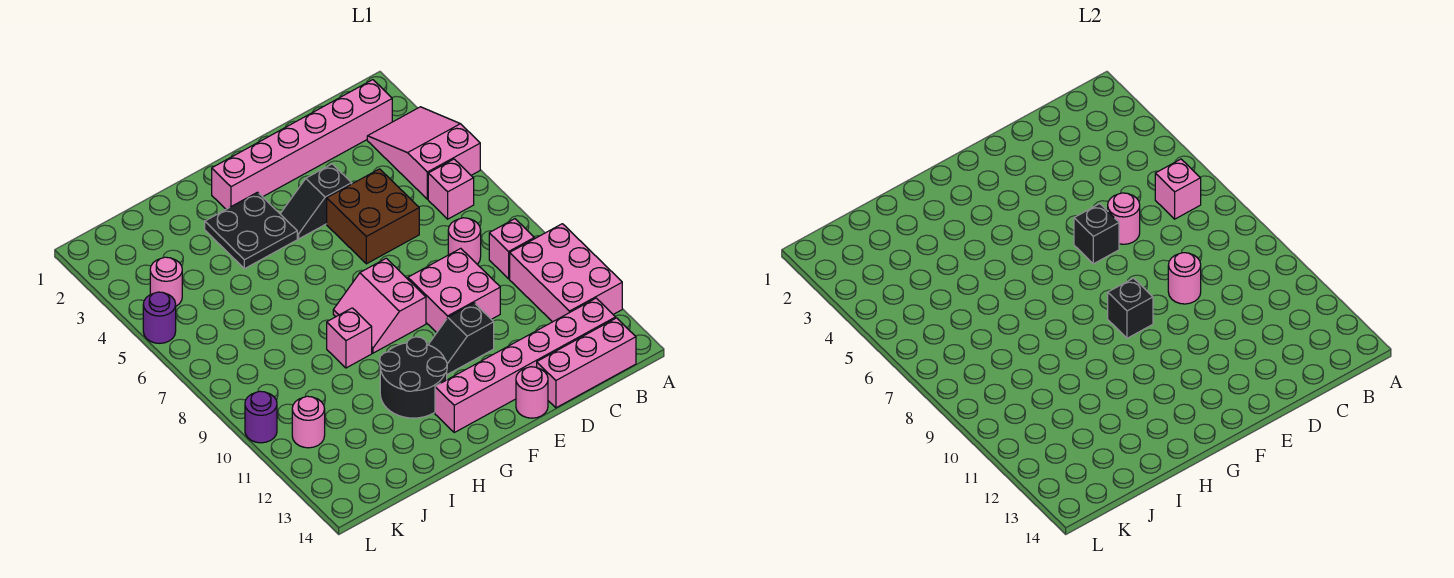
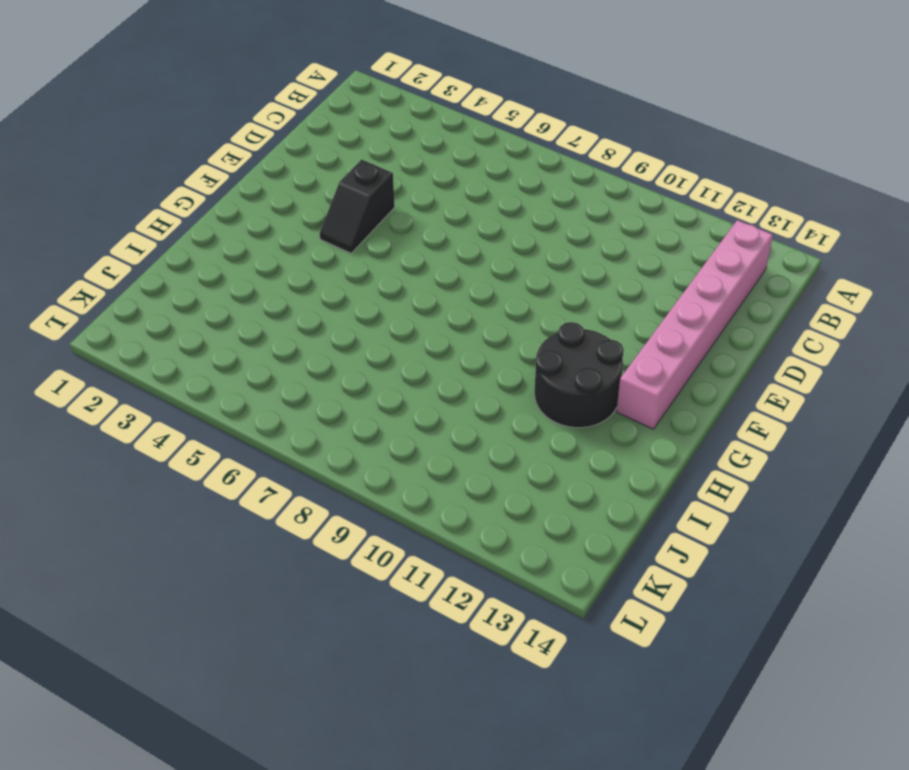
none -> pink slope A3:B5 level 1 top 5
none -> pink brick A10:B12 level 1
none -> pink brick B2:G2 level 1

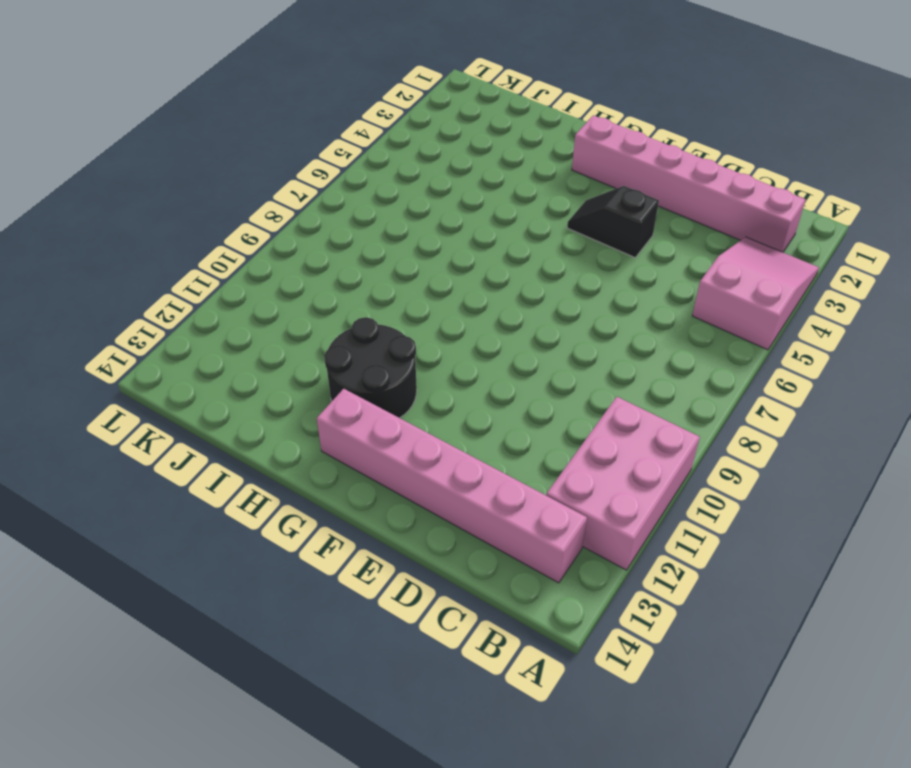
none -> pink brick B6 level 1
none -> pink brick B9 level 1
none -> pink brick B14:D14 level 1

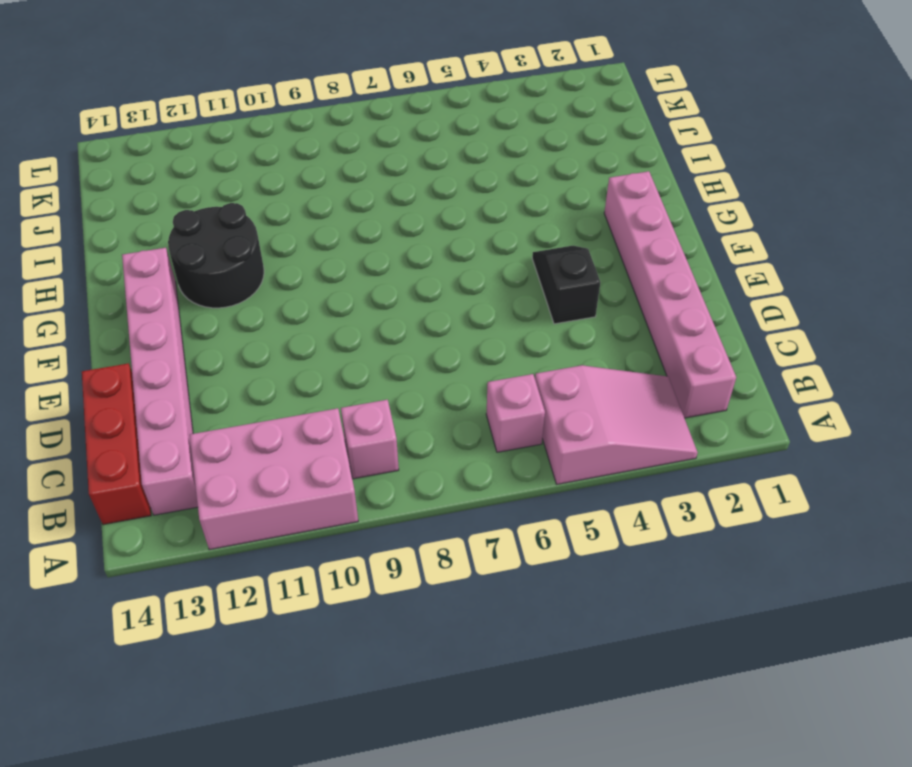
red brick B14:D14 level 1 -> pink brick B14:D14 level 1
none -> pink round brick C8 level 1
none -> brown brick D5:E6 level 1
none -> pink brick D9:E10 level 1

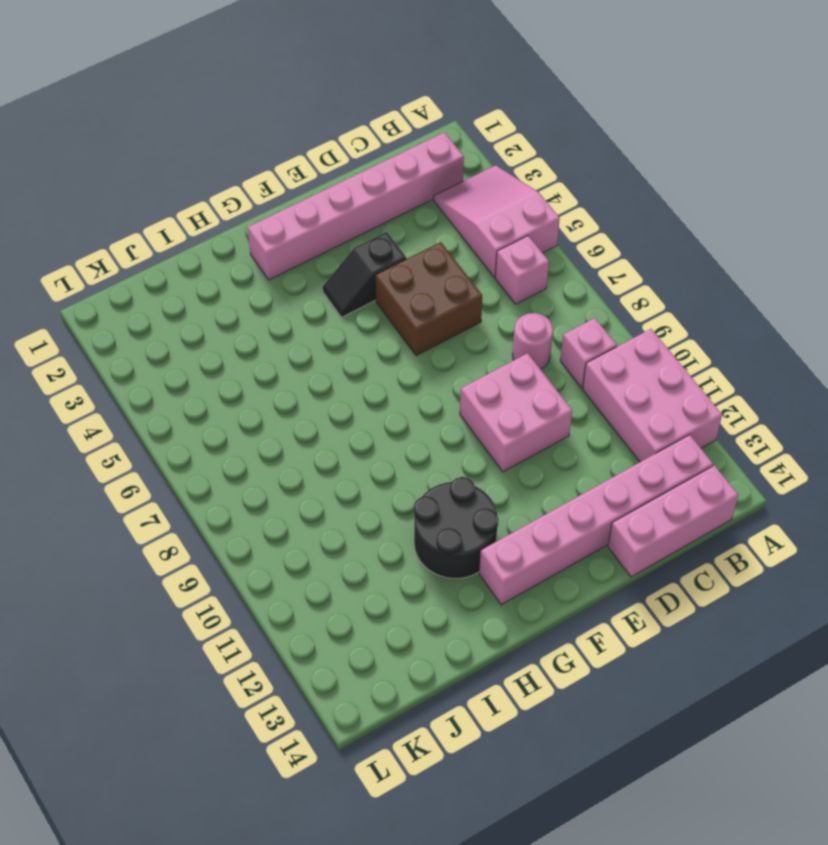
none -> black slope E11:F11 level 1 top E
none -> pink round brick E14 level 1
none -> pink slope F8:G9 level 1 top F

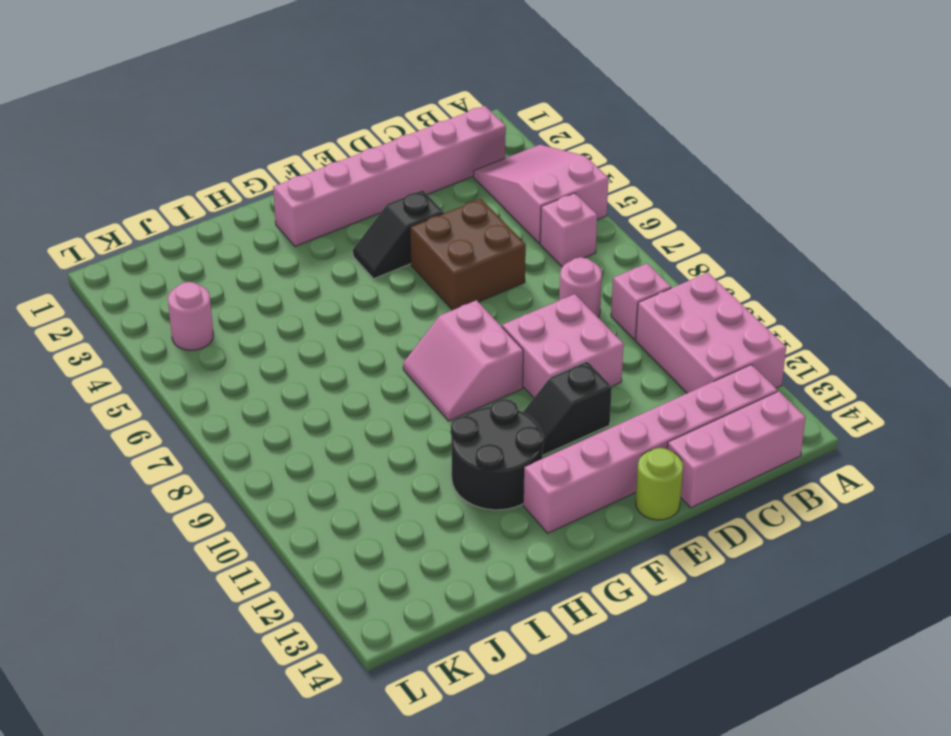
lime round brick E14 level 1 -> pink round brick E14 level 1
none -> black plate G3:H4 level 1
none -> pink brick H9 level 1
none -> pink round brick K11 level 1

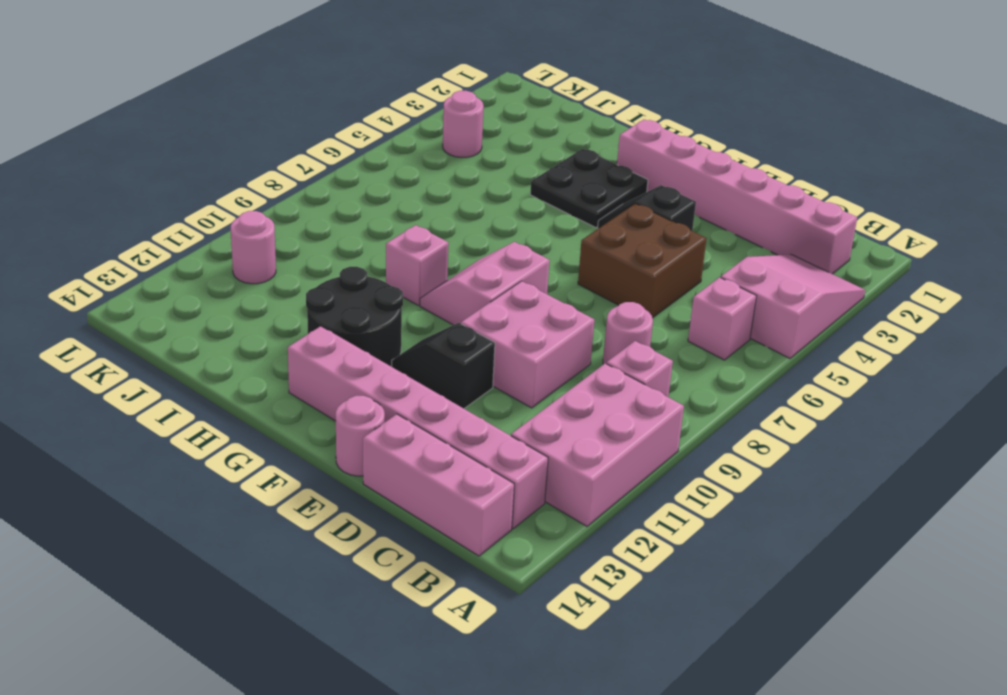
none -> purple round brick L5 level 1
none -> purple round brick L10 level 1
none -> pink brick B6 level 2

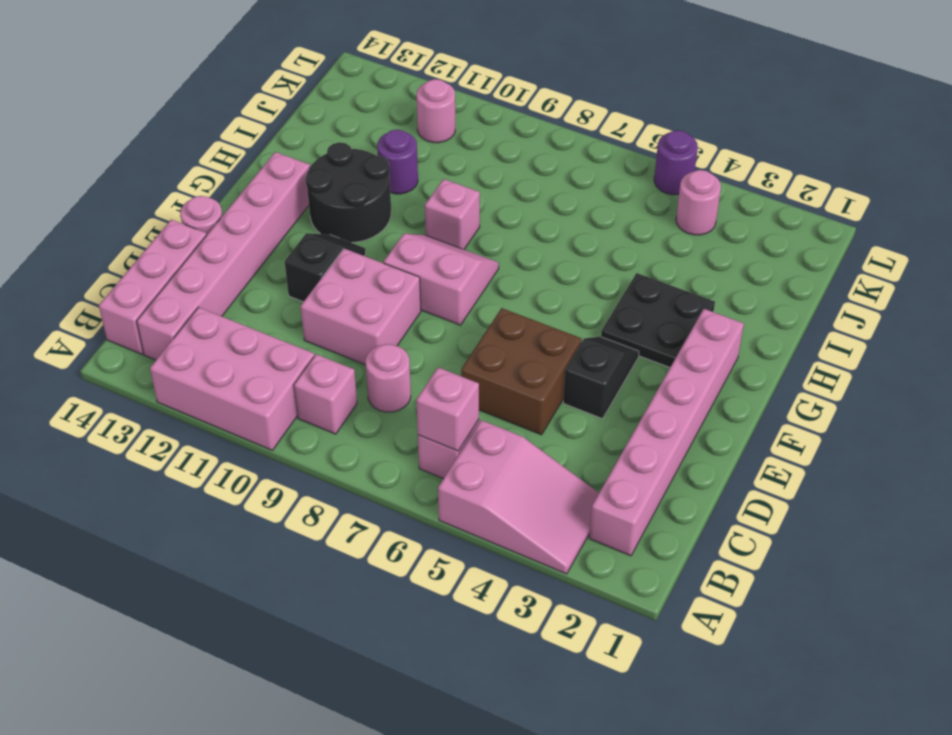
purple round brick I11 level 1 -> purple round brick L10 level 1
none -> pink round brick D6 level 2
none -> pink round brick D9 level 2
none -> black brick E6 level 2

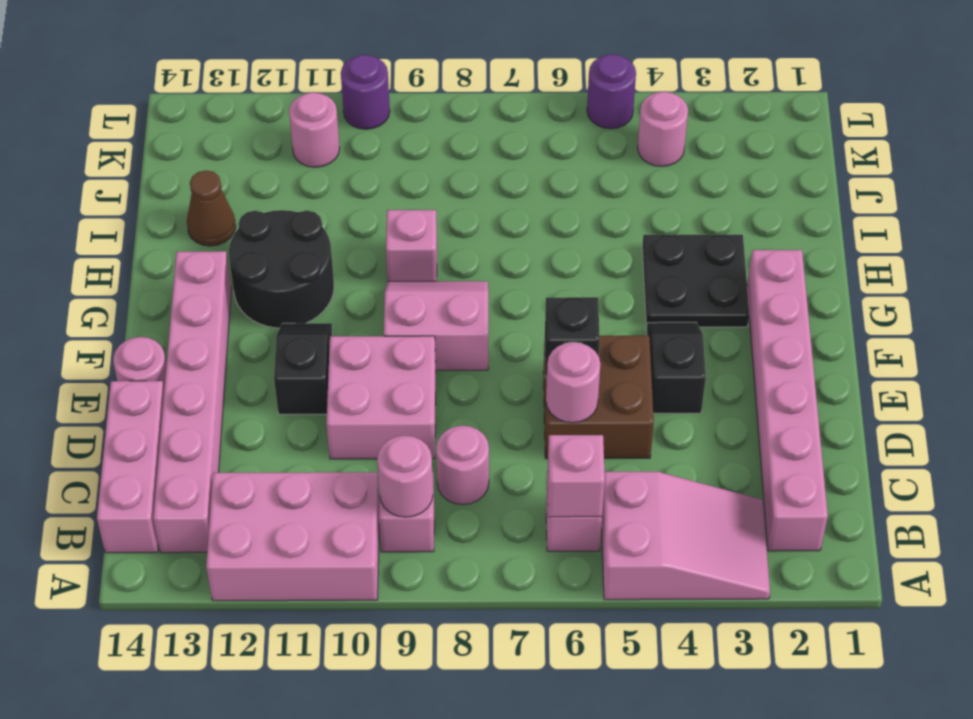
pink round brick B9 level 2 -> pink round brick D9 level 2
brown cone I13 level 1 -> none
none -> black brick F9 level 2

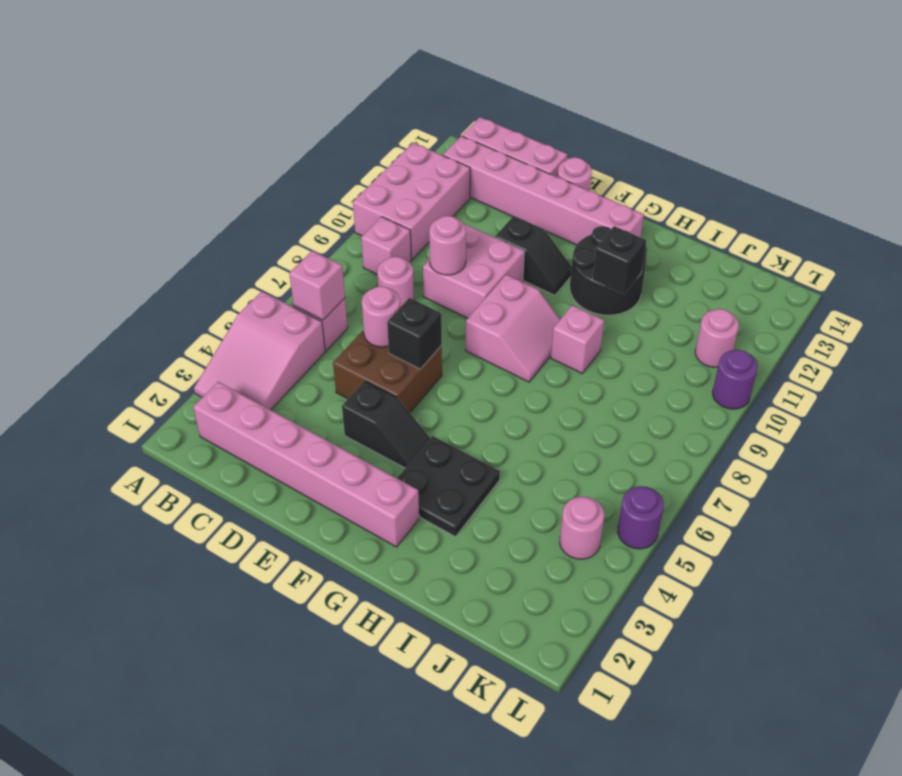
black brick H11 level 2 -> black brick F9 level 2

